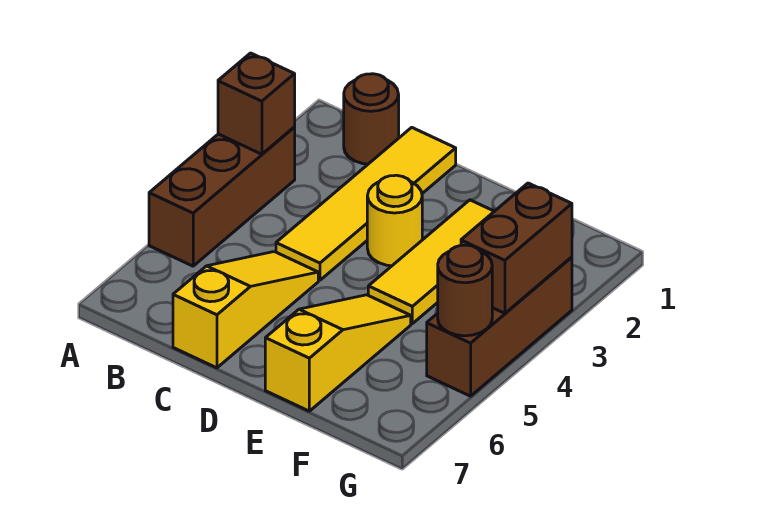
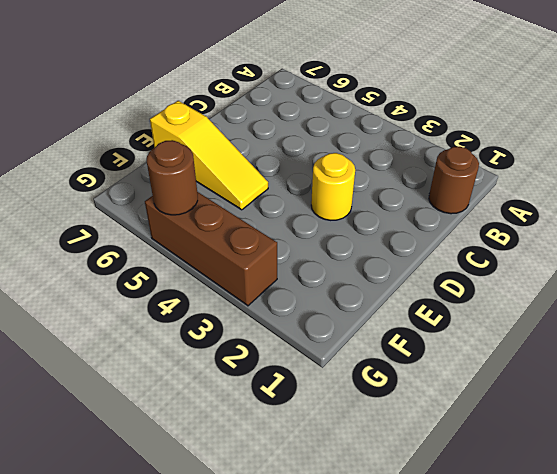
none -> brown brick A3:A5 level 1
none -> yellow tile C1:C4 level 1

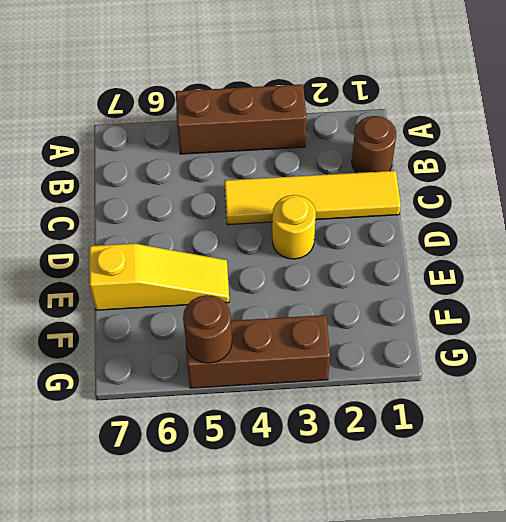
none -> yellow slope C5:C7 level 1 top 7
none -> yellow tile E2:E4 level 1

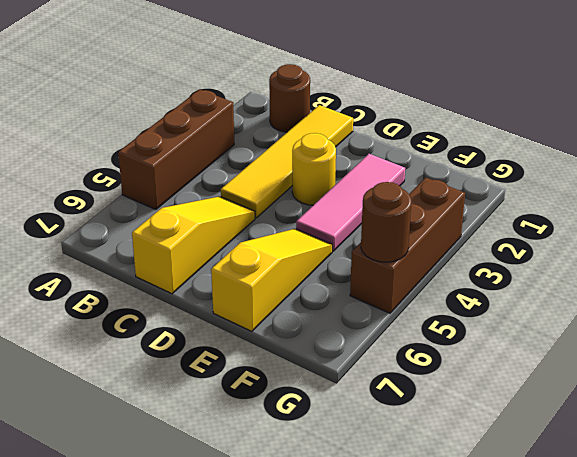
pink tile E2:E4 level 1 -> yellow tile E2:E4 level 1
none -> brown brick A3 level 2
none -> brown brick G3:G4 level 2

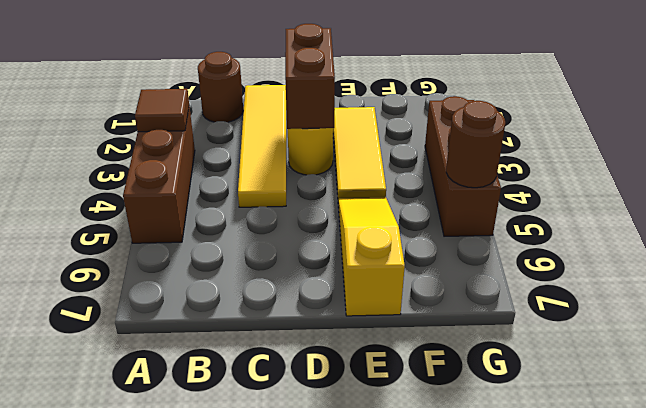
brown tile A3 level 2 -> brown brick A3 level 2
brown brick D2:D3 level 2 -> brown brick G3:G4 level 2
none -> yellow slope C5:C7 level 1 top 7

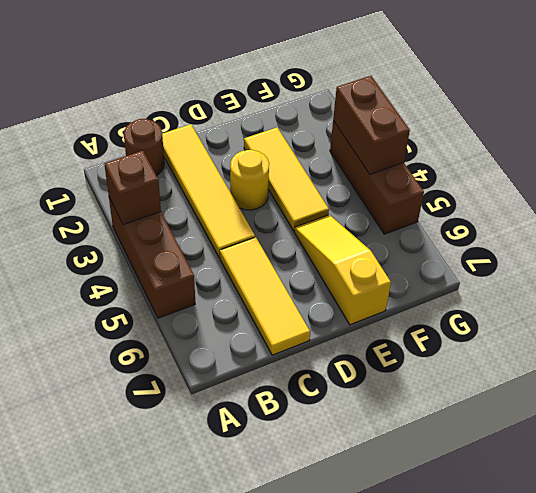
yellow tile C5:C7 level 1 -> yellow slope C5:C7 level 1 top 7
none -> brown round brick G5 level 2

